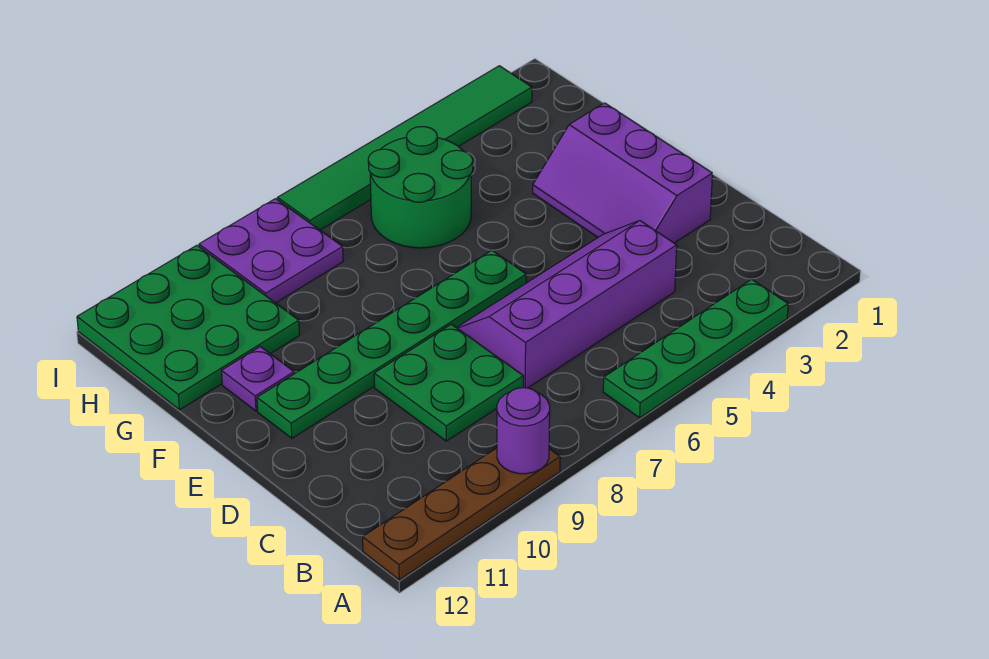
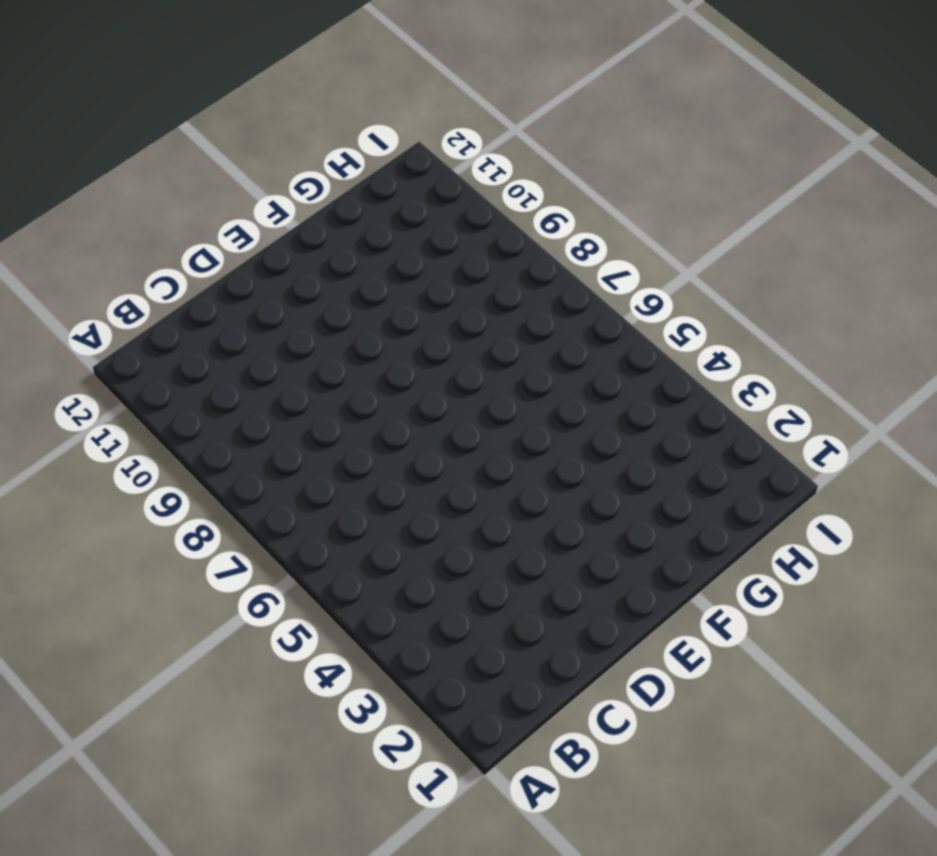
none -> green plate A3:A6 level 1
none -> brown plate A9:A12 level 1
none -> purple slope C4:D7 level 1 top C

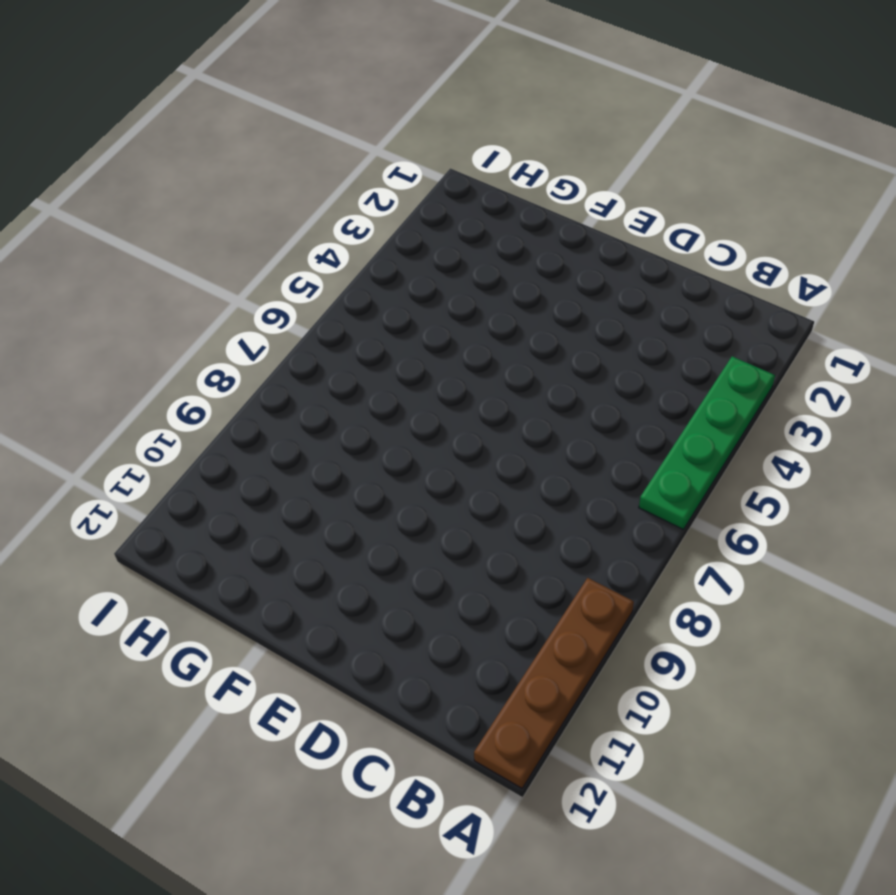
none -> purple slope C4:D7 level 1 top C
none -> green plate C8:D9 level 1
none -> purple slope D2:F3 level 1 top 2

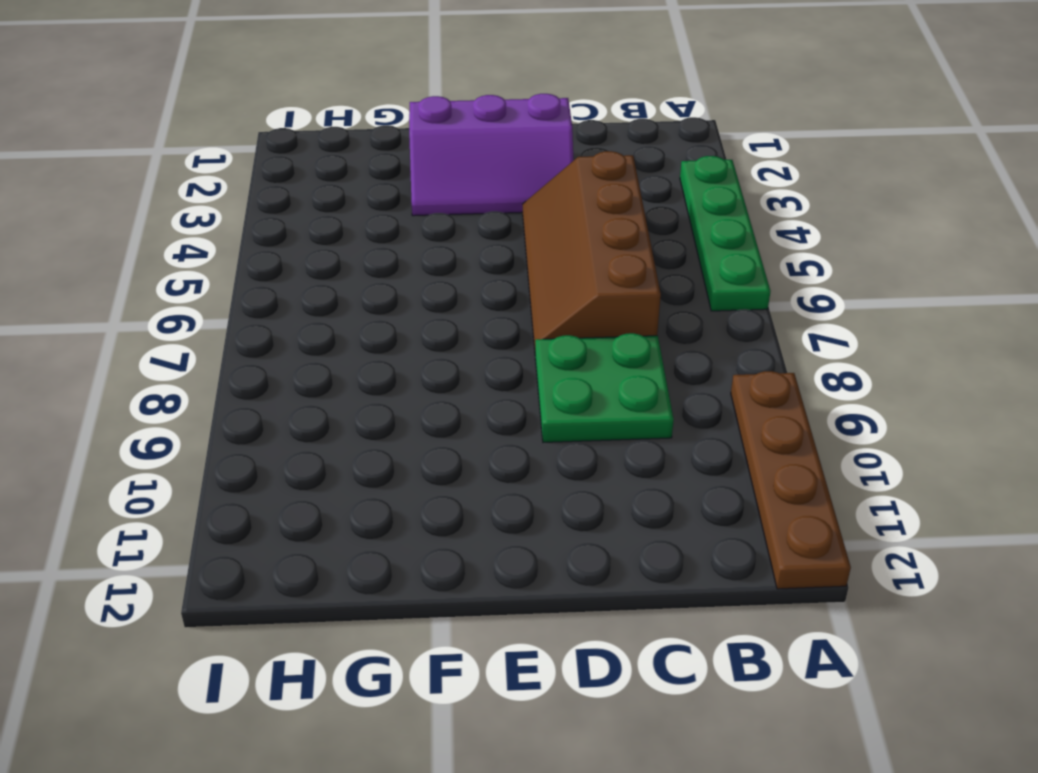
brown slope C4:D7 level 1 top C -> purple slope C4:D7 level 1 top C
none -> green plate E6:E11 level 1
none -> purple plate F11 level 1
none -> green round brick G5:H6 level 1

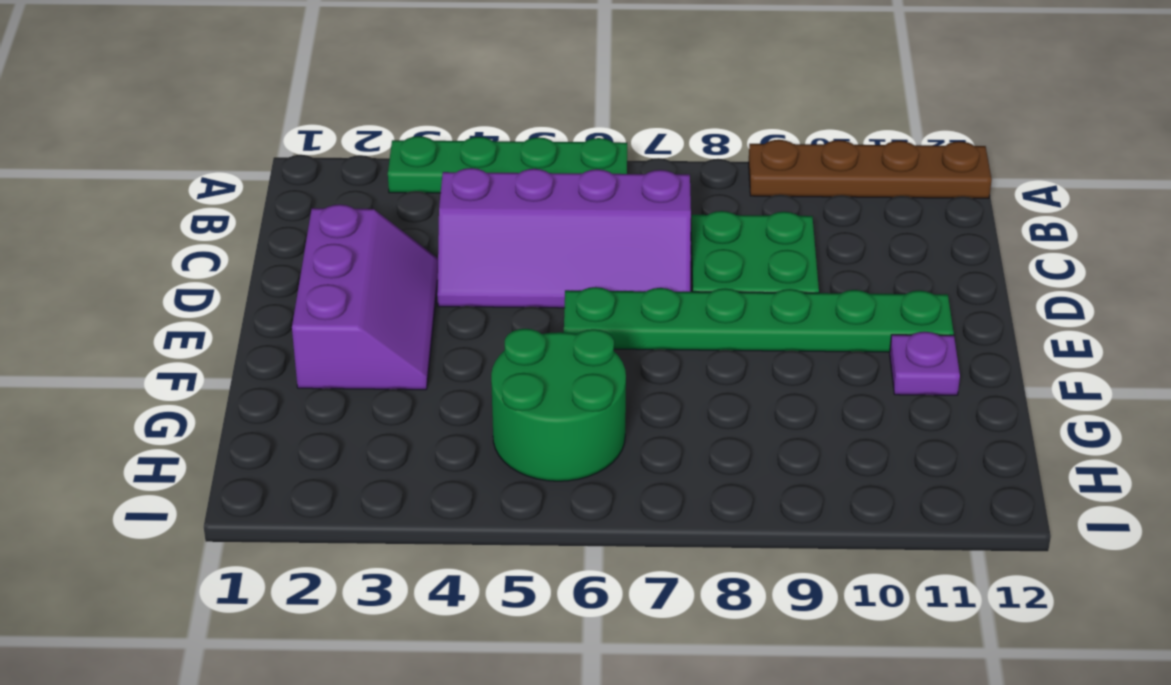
none -> green plate G10:I12 level 1
none -> purple plate H8:I9 level 1
none -> green tile I2:I7 level 1

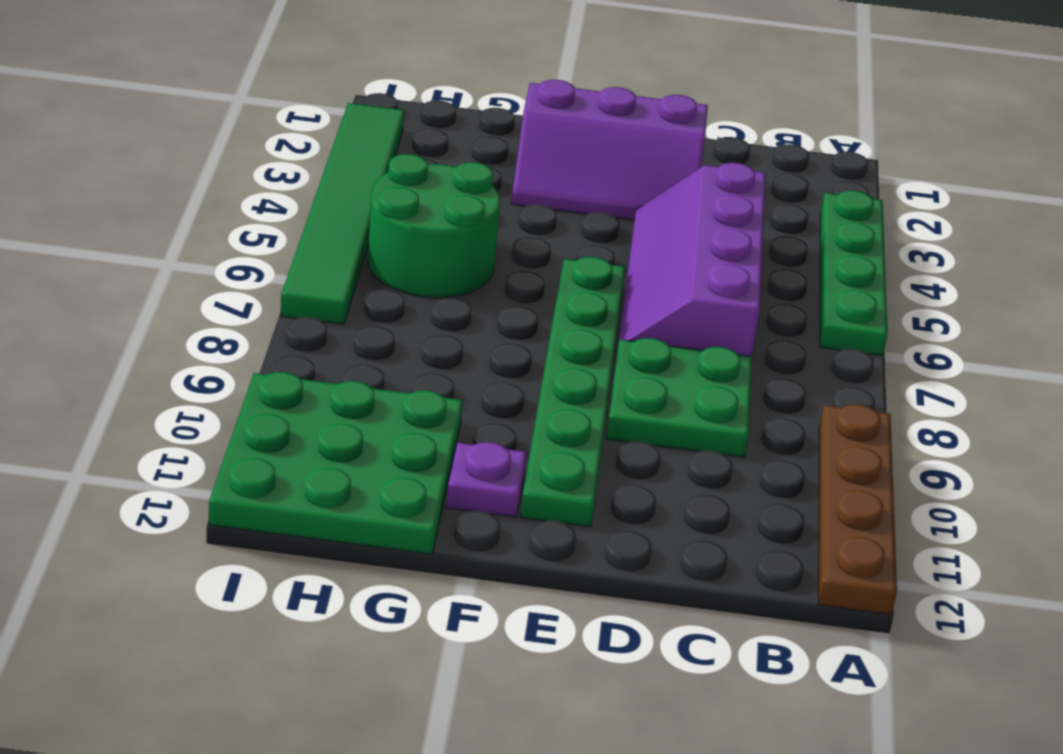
none -> purple plate H8:I9 level 1
none -> purple round brick A9 level 2

